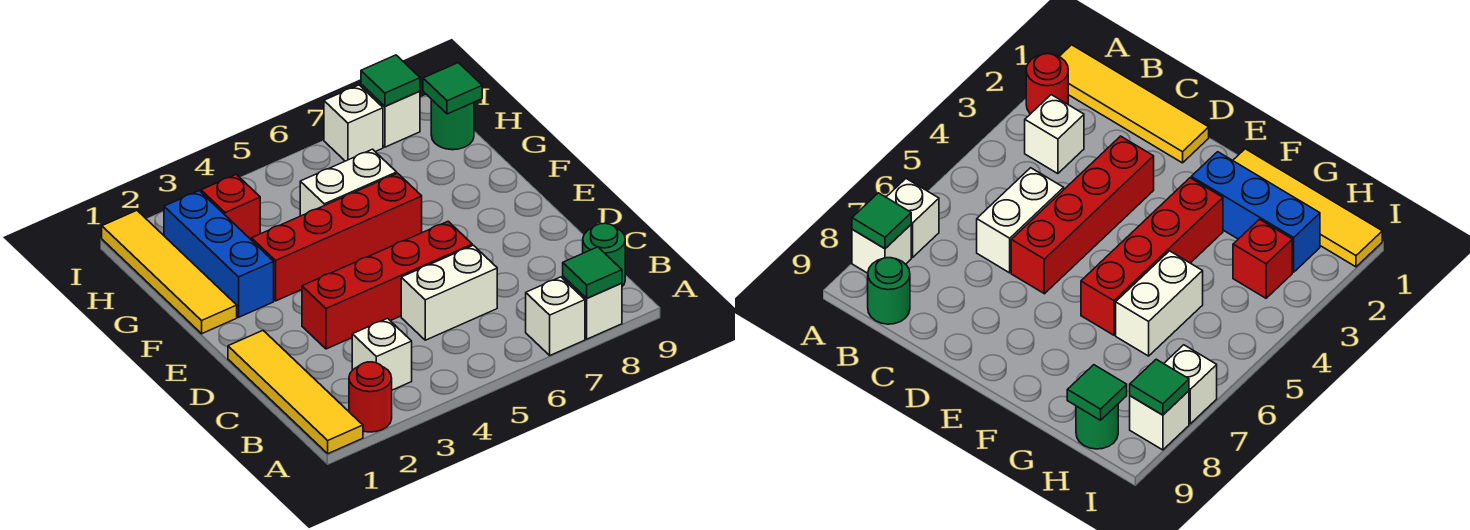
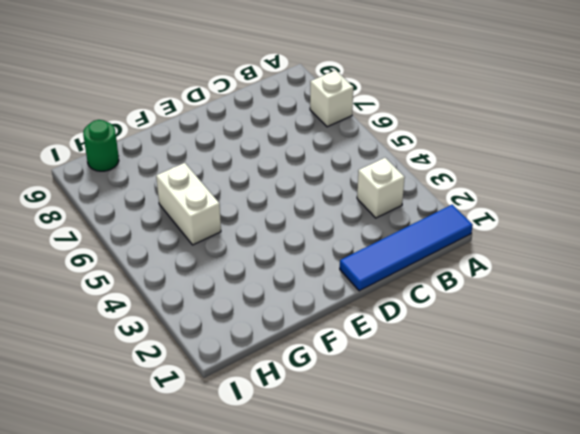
blue tile A1:D1 level 1 -> yellow tile A1:D1 level 1
none -> red round brick A2 level 1
none -> white brick A8 level 1
none -> green round brick B9 level 1

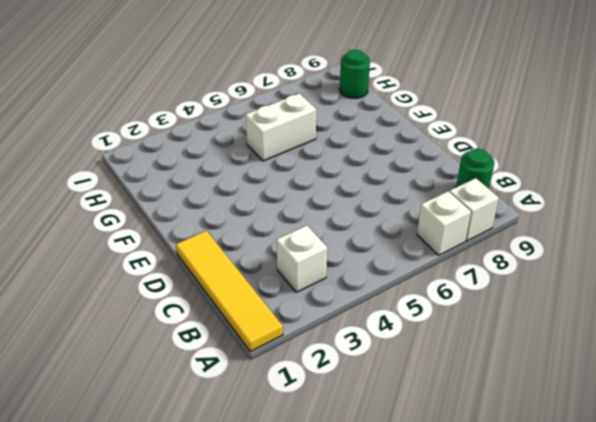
none -> red round brick A2 level 1
none -> white brick C5:C6 level 1
none -> red brick D3:D6 level 1

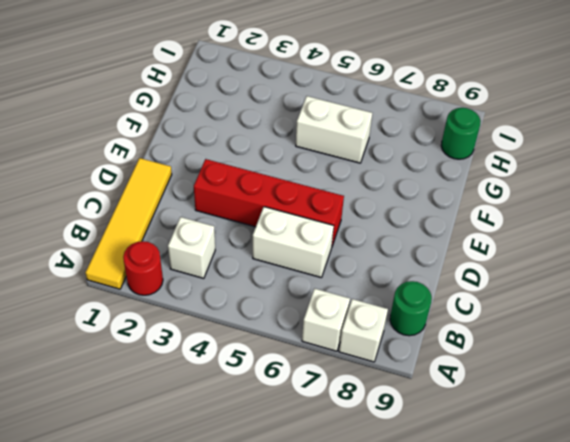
none -> yellow tile F1:I1 level 1
none -> blue brick F2:H2 level 1
none -> red brick F3:F6 level 1

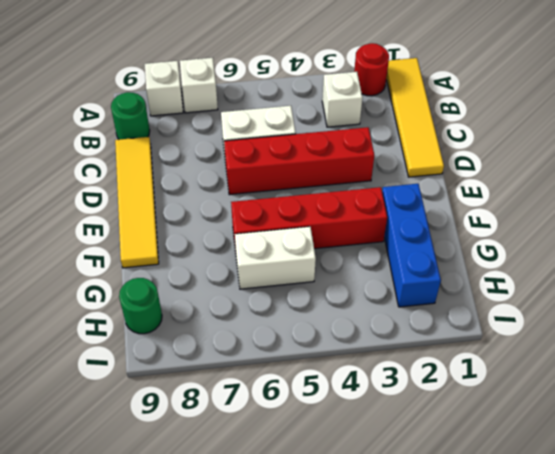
yellow tile C9:F9 level 1 -> yellow tile F1:I1 level 1
none -> red brick H3 level 1
none -> white brick I7 level 1
none -> white brick I8 level 1

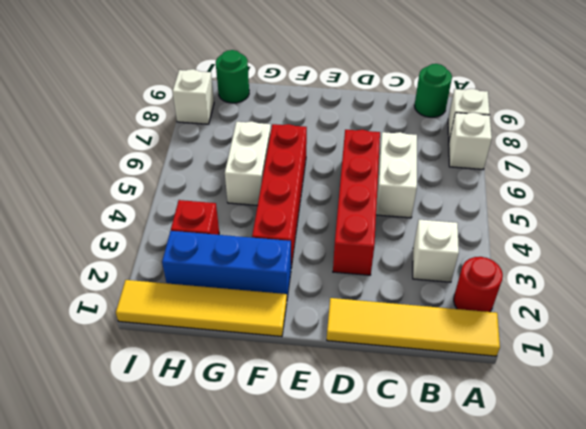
none -> white brick I7 level 1
none -> green tile A8 level 2
none -> green tile H9 level 2

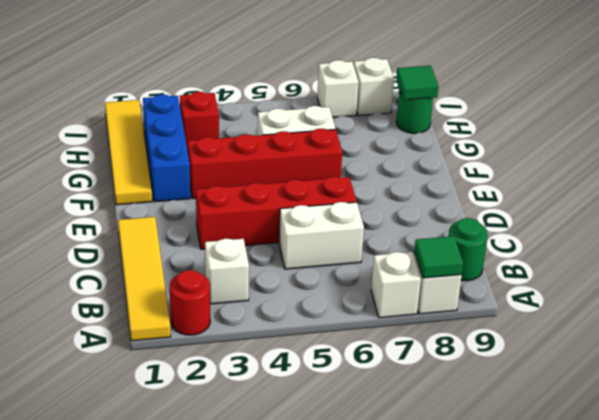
none -> green tile I8 level 2

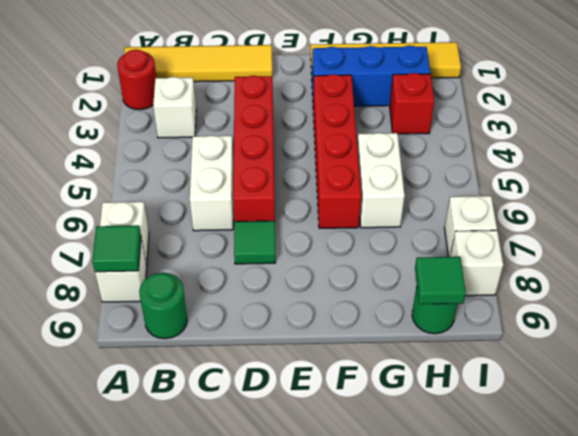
green tile D7 level 1 -> green tile I8 level 2

